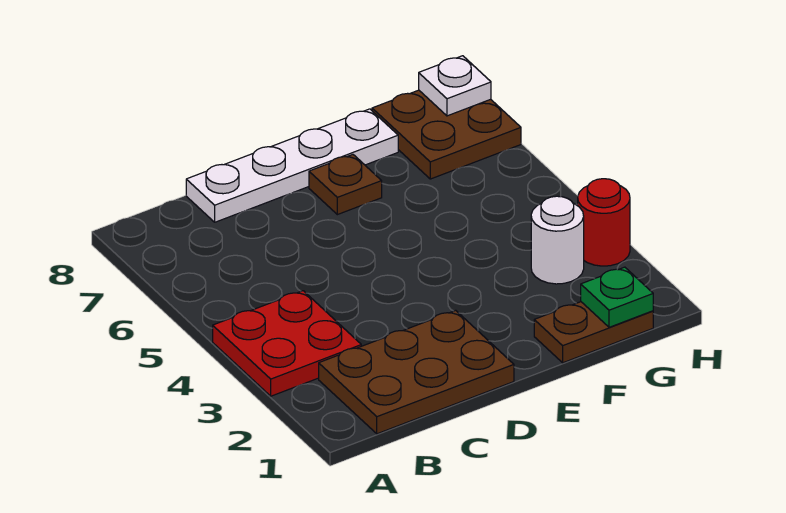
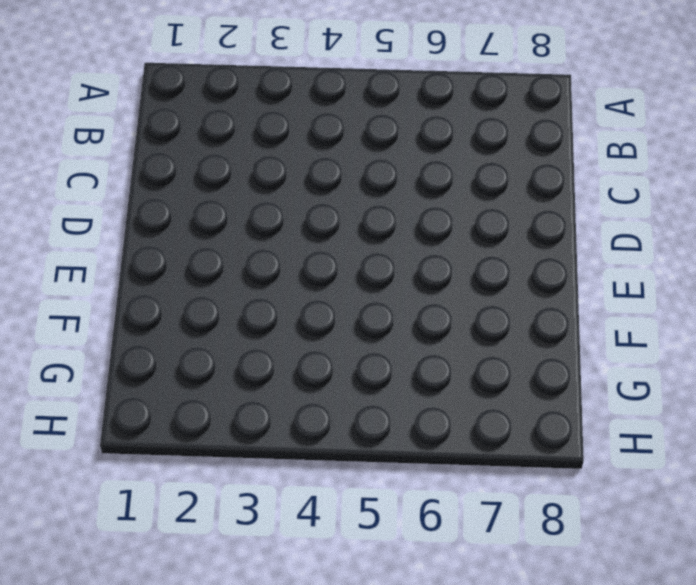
none -> red plate A3:B4 level 1
none -> brown plate B1:D2 level 1

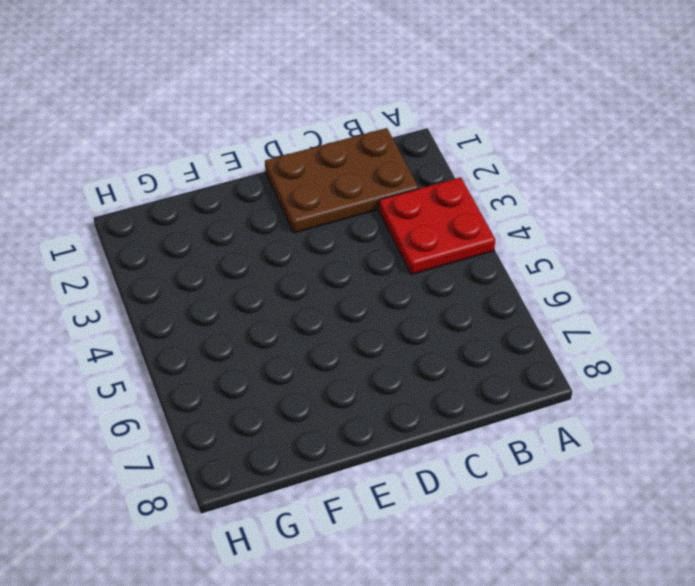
none -> white plate C8:F8 level 1
none -> brown plate E7 level 1

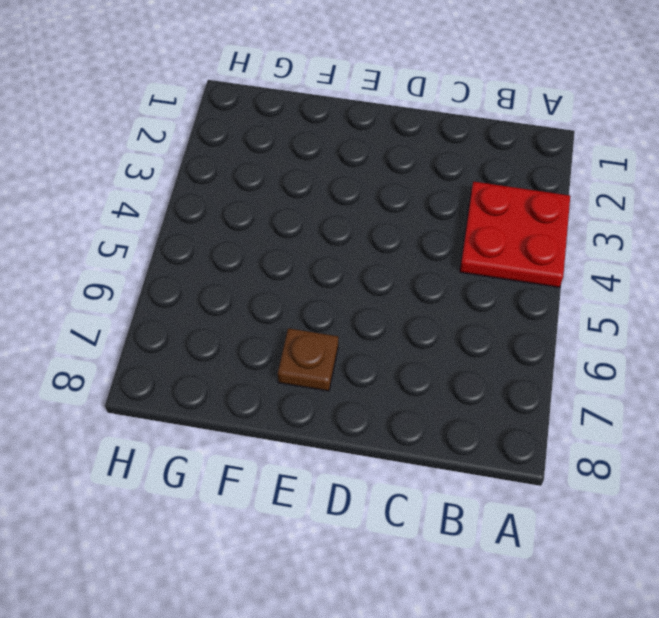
none -> brown plate B1:D2 level 1
none -> white plate C8:F8 level 1

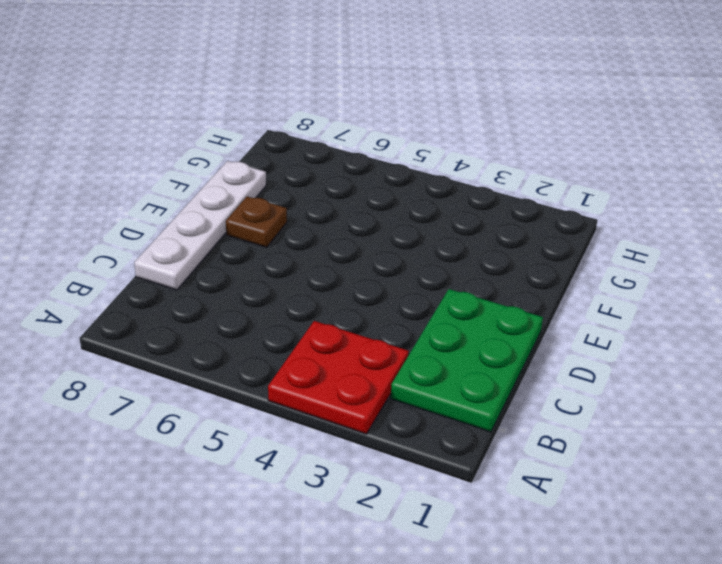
green plate B1:D2 level 1 -> brown plate B1:D2 level 1
none -> brown plate F1:G1 level 1
none -> white round brick G3 level 1

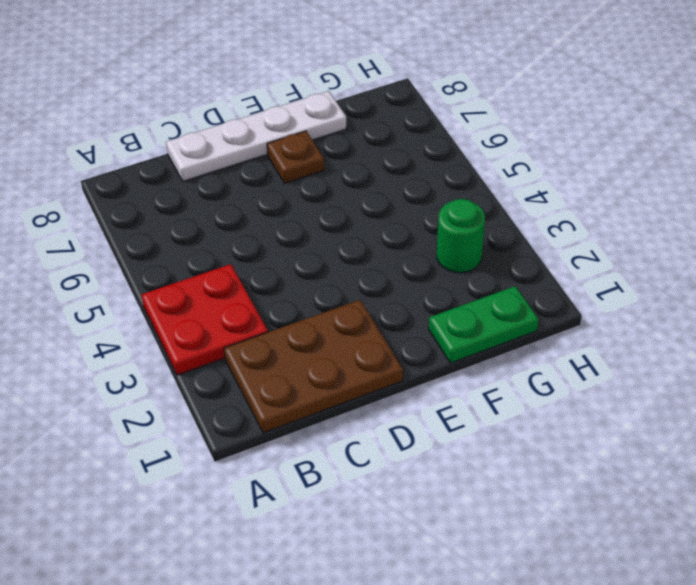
green plate F1:G1 level 1 -> brown plate F1:G1 level 1
green round brick G3 level 1 -> white round brick G3 level 1
none -> brown plate G7:H8 level 1
none -> red round brick H3 level 1

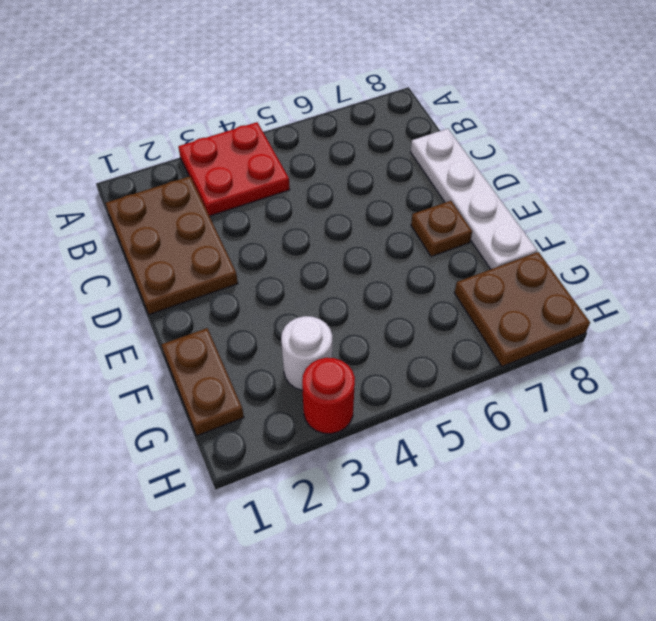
none -> green plate G1 level 2
none -> white plate H8 level 2

